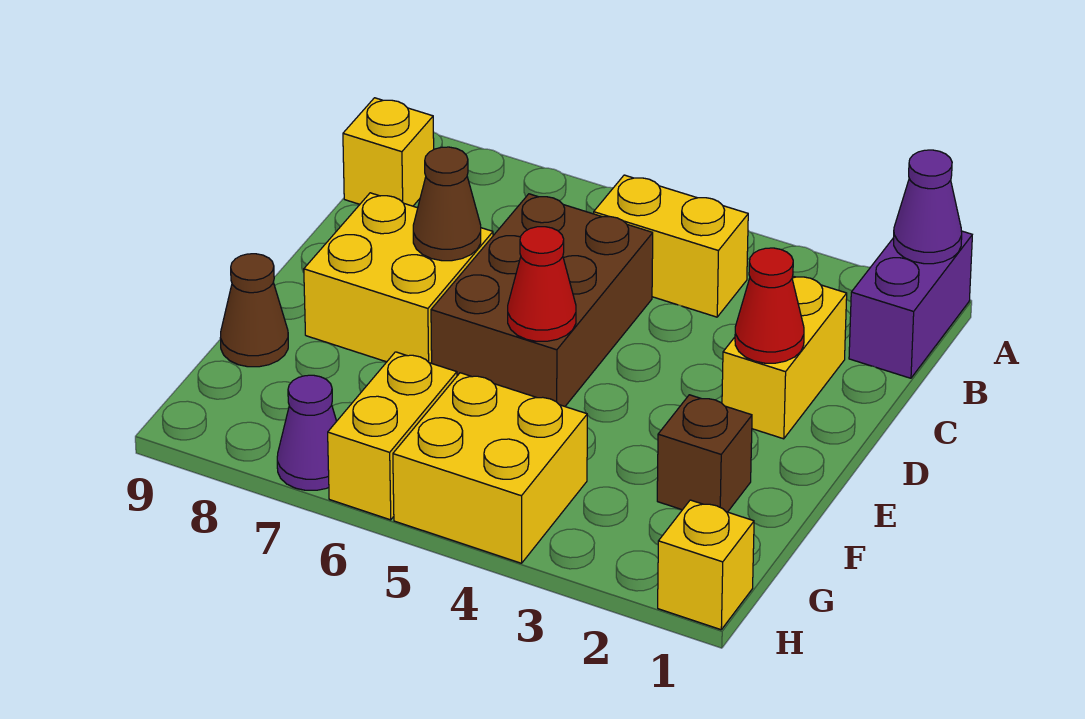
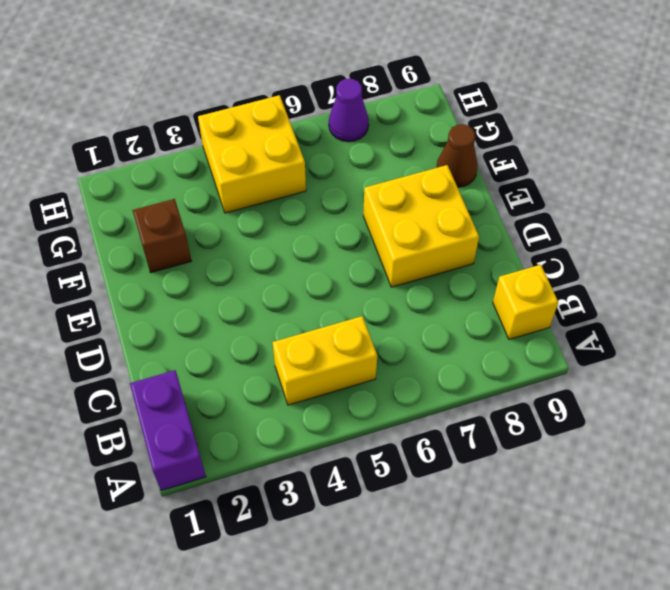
none -> yellow brick C2:D2 level 1
none -> brown brick C5:E6 level 1
none -> yellow brick G6:H6 level 1

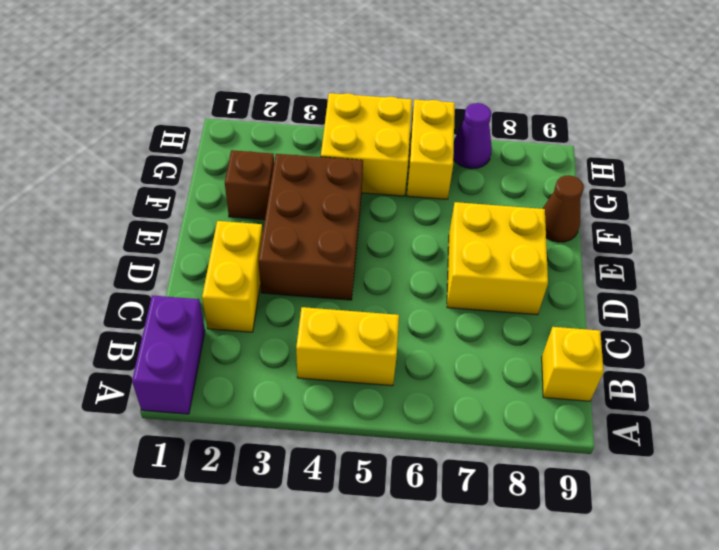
brown brick D3:F4 level 1 -> brown brick C5:E6 level 1
none -> yellow brick H1 level 1
none -> purple cone A1 level 2
none -> red cone D2 level 2

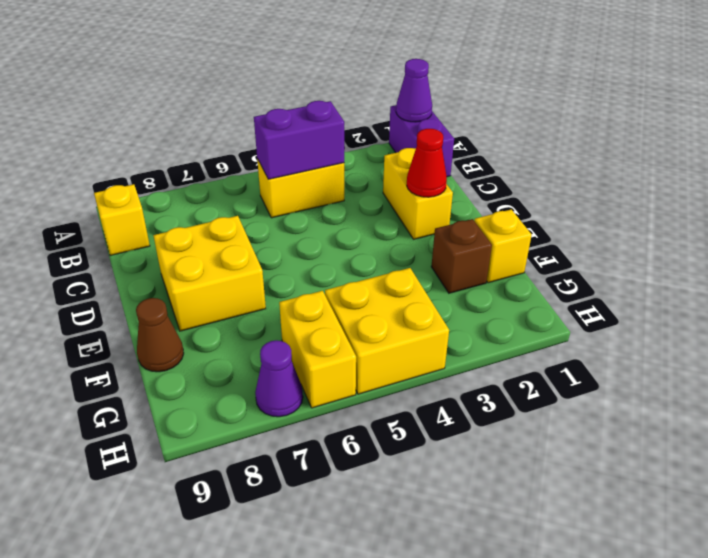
purple brick B4:B5 level 2 -> none
yellow brick F1 level 1 -> yellow brick H1 level 1
none -> brown brick C5:E6 level 1
none -> brown cone D7 level 2
none -> red cone E5 level 2

